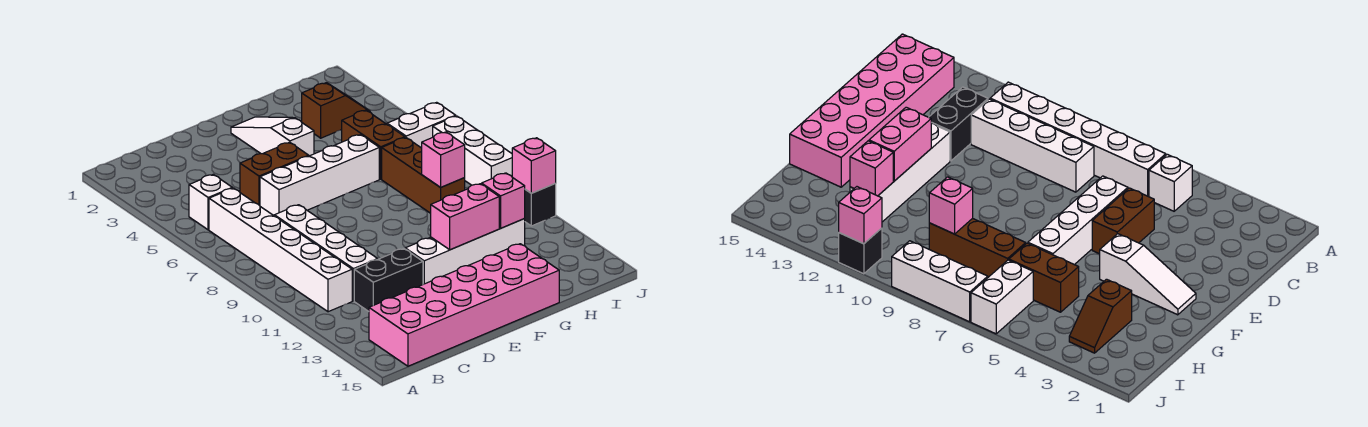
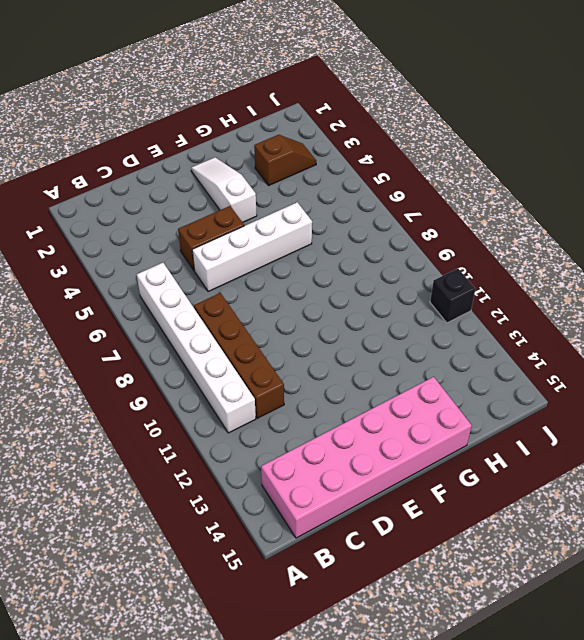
brown brick C8:C11 level 1 -> white brick C8:C11 level 1
none -> white brick B5 level 1
none -> black brick C12:D12 level 1
none -> white brick E12:H12 level 1

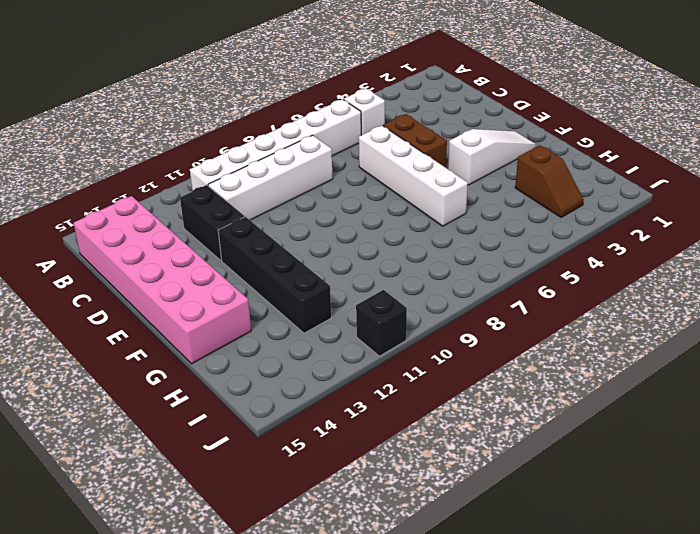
black brick E12:H12 level 1 -> white brick E12:H12 level 1
none -> brown brick H5:H6 level 1
none -> brown brick H7:H9 level 1
none -> white brick I6:J6 level 1

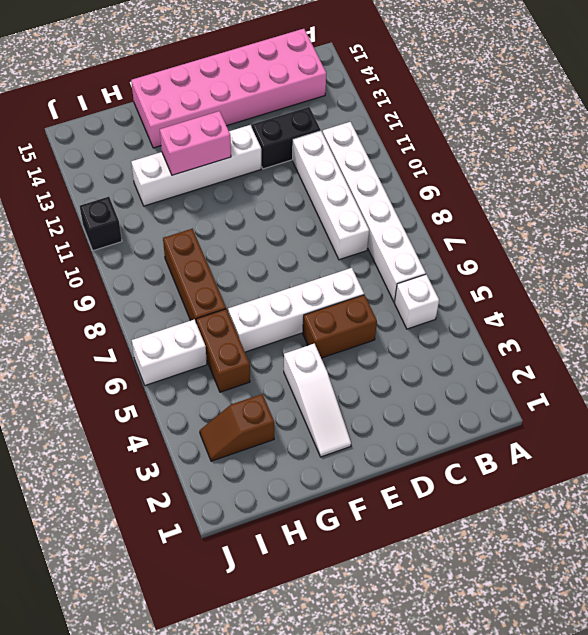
none -> white brick J7:J9 level 1
none -> pink brick H9 level 2
none -> pink brick H12 level 2

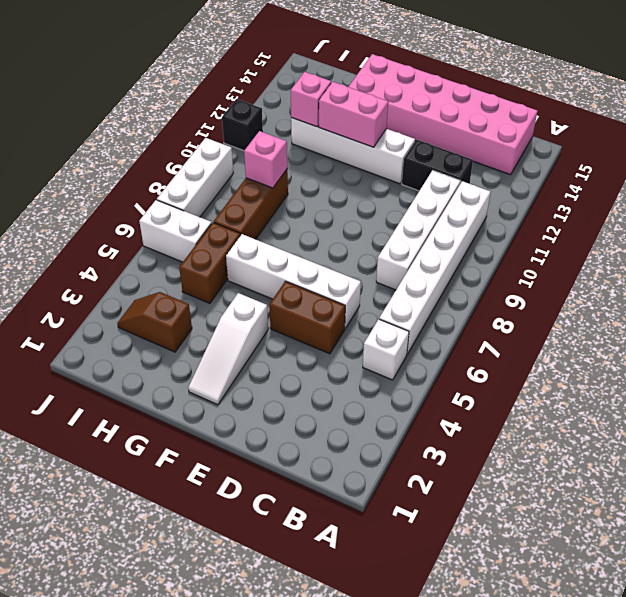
none -> pink brick J11 level 2

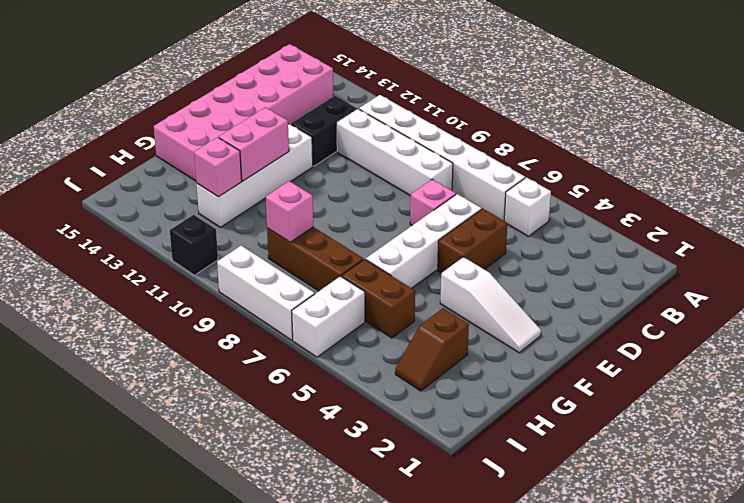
pink brick D7 level 1 -> pink brick J11 level 2

